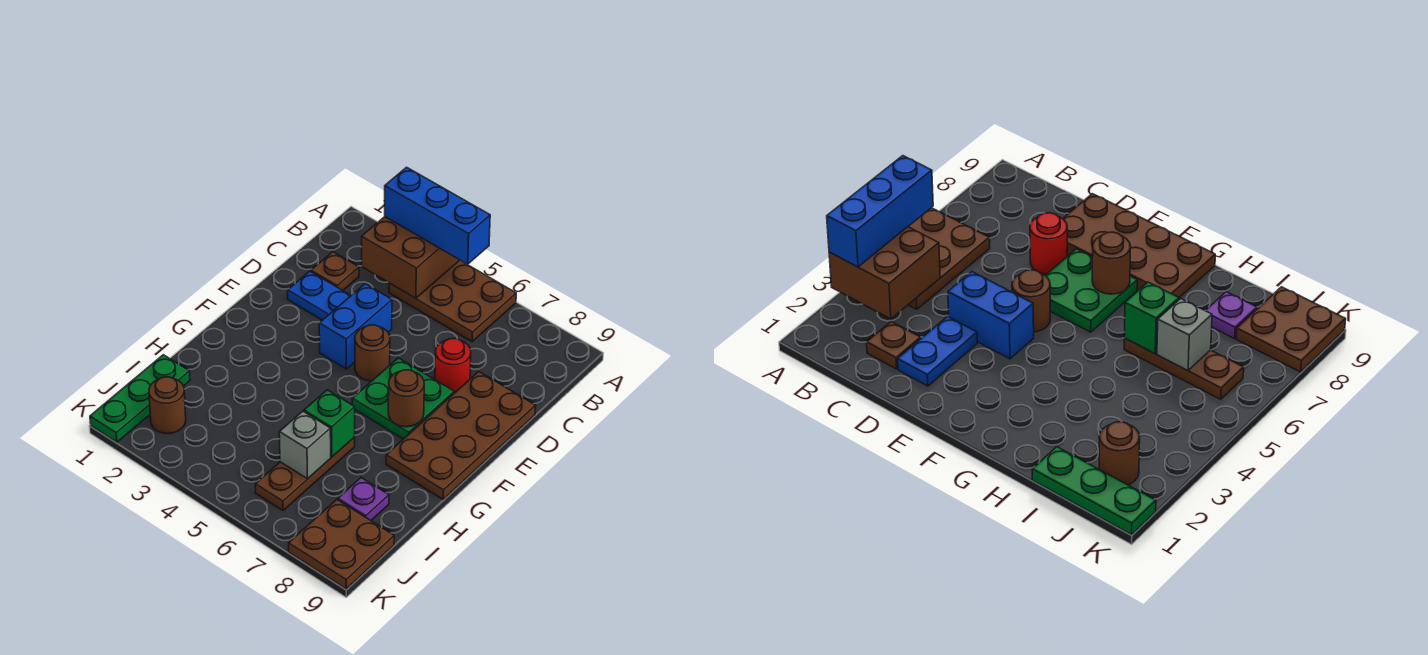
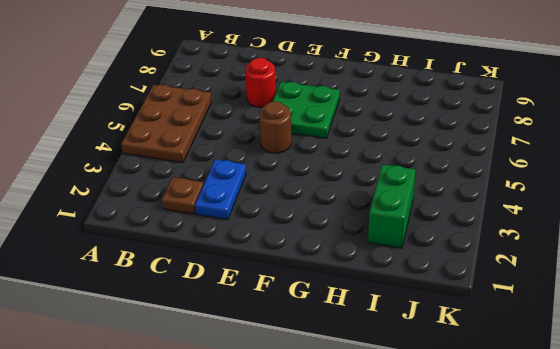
green brick I2:I3 level 1 -> none
none -> blue brick D4:E4 level 1
none -> brown plate D8:G9 level 1
none -> brown plate H6:J6 level 1

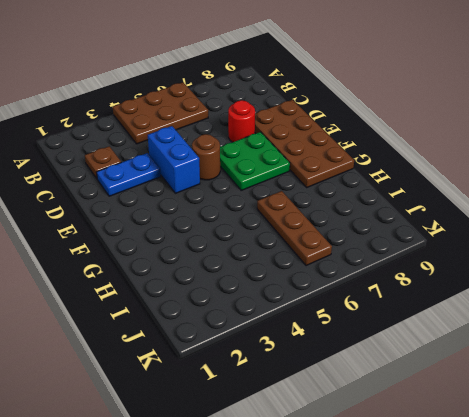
none -> green plate I1:K1 level 1
none -> purple plate I8 level 1
none -> brown round brick J2 level 1

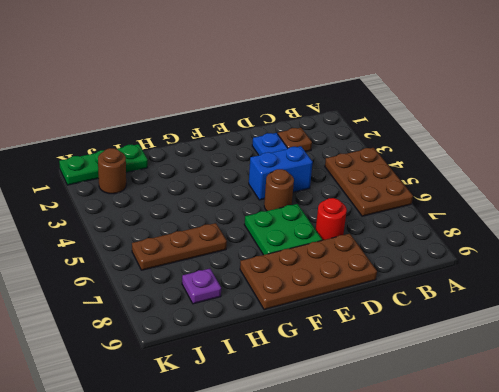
none -> brown plate J8:K9 level 1
none -> brown brick A3:B4 level 2
none -> brown round brick F7 level 2

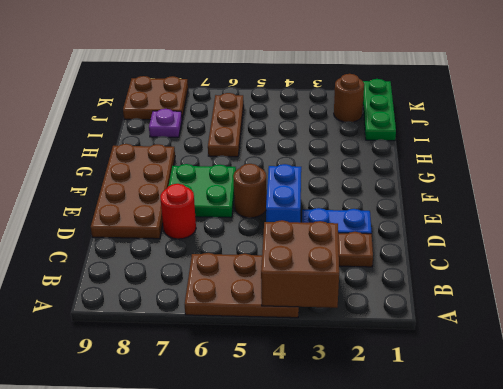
none -> brown round brick F7 level 2
none -> green brick H6 level 2
none -> grey brick I6 level 2

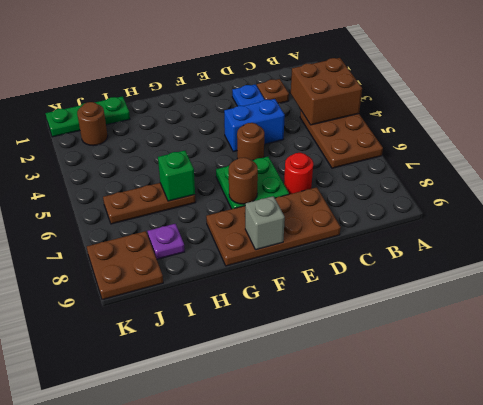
grey brick F9 level 2 -> grey brick I6 level 2
none -> blue brick A3:A5 level 3

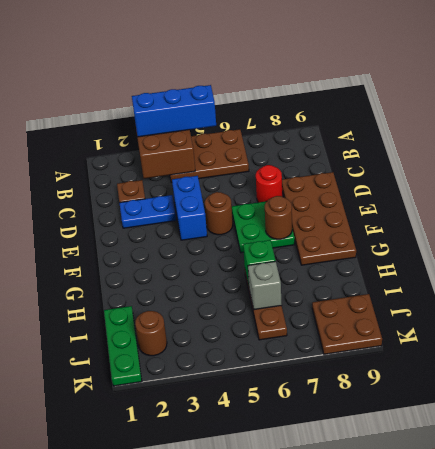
none -> purple plate I8 level 1

